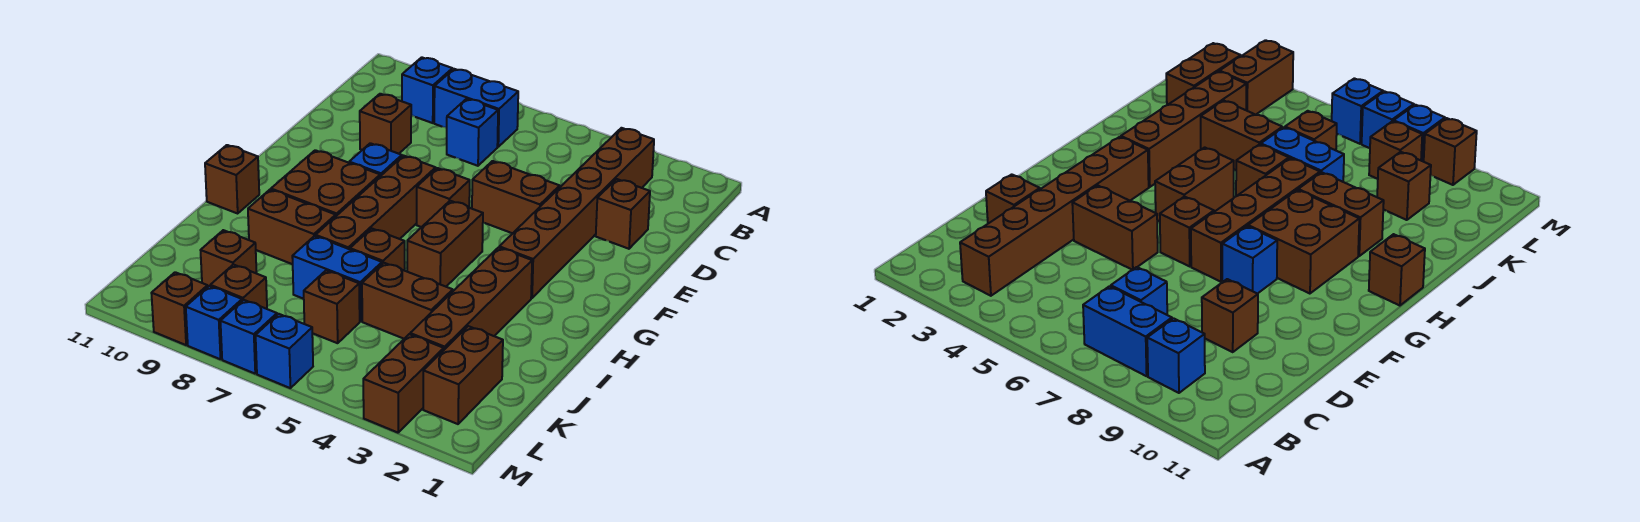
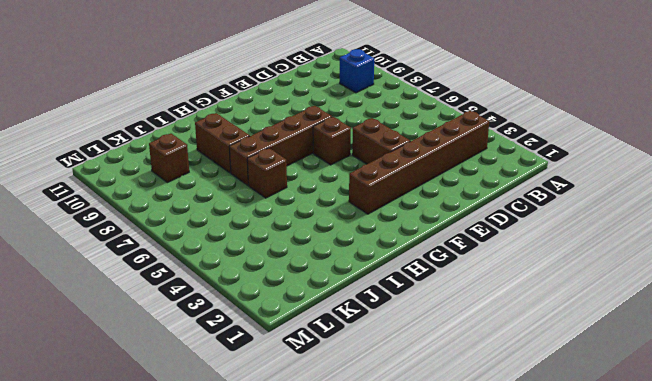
none -> blue brick B7:B8 level 1
none -> blue brick C7 level 1
none -> brown brick D2 level 1

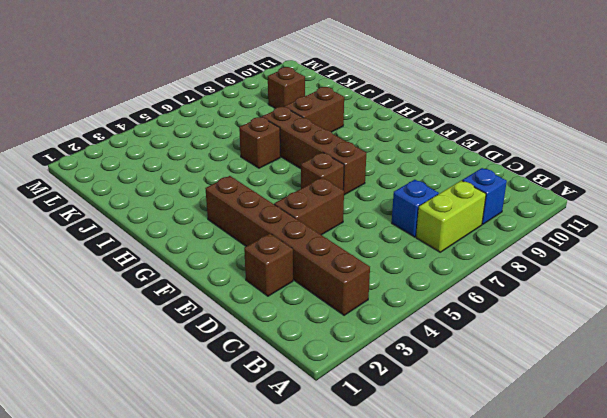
lime brick B7:B8 level 1 -> blue brick B7:B8 level 1
none -> brown brick D9 level 1
none -> blue brick F8 level 1
none -> brown brick G5:H5 level 1

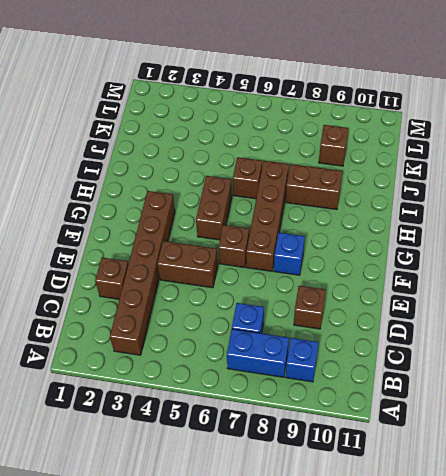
none -> brown brick G8:H9 level 1
none -> brown brick H3:K3 level 1
none -> brown brick H11 level 1

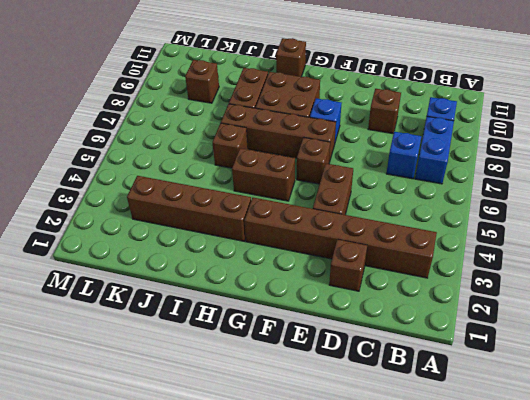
none -> brown brick J4:J5 level 1
none -> blue brick J6:J7 level 1
none -> brown brick K2:L2 level 1

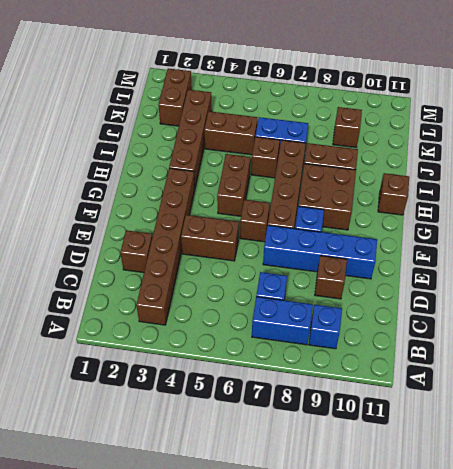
blue brick E7:E10 level 1 -> none
none -> brown brick K6 level 1
none -> brown brick L3:M3 level 1
none -> brown brick L8 level 1

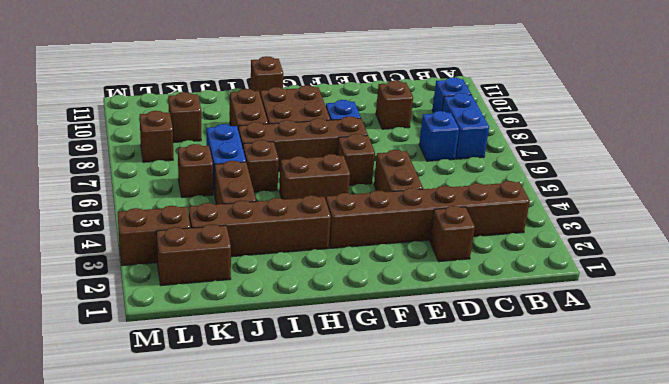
none -> blue brick M6 level 1
none -> blue brick M7 level 1
none -> blue brick M8 level 1

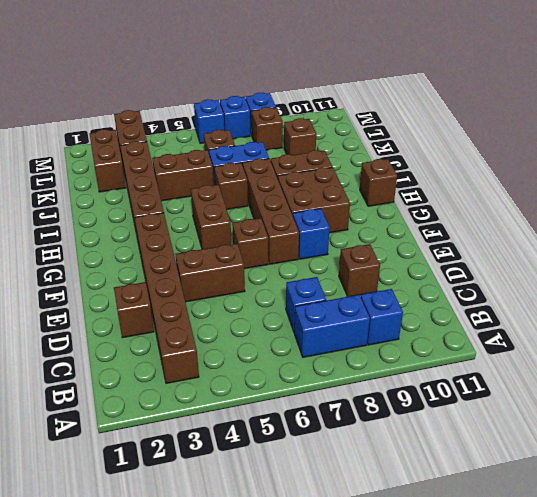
none -> brown brick M9 level 1

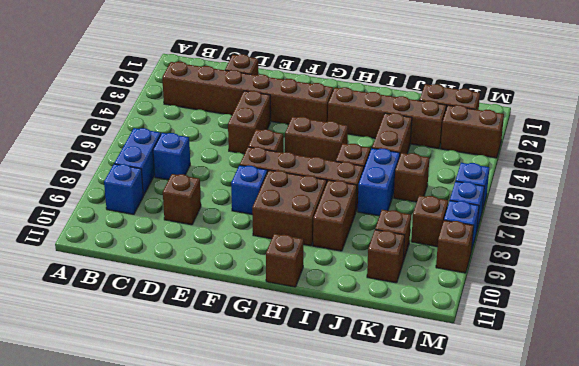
brown brick K10 level 1 -> none

